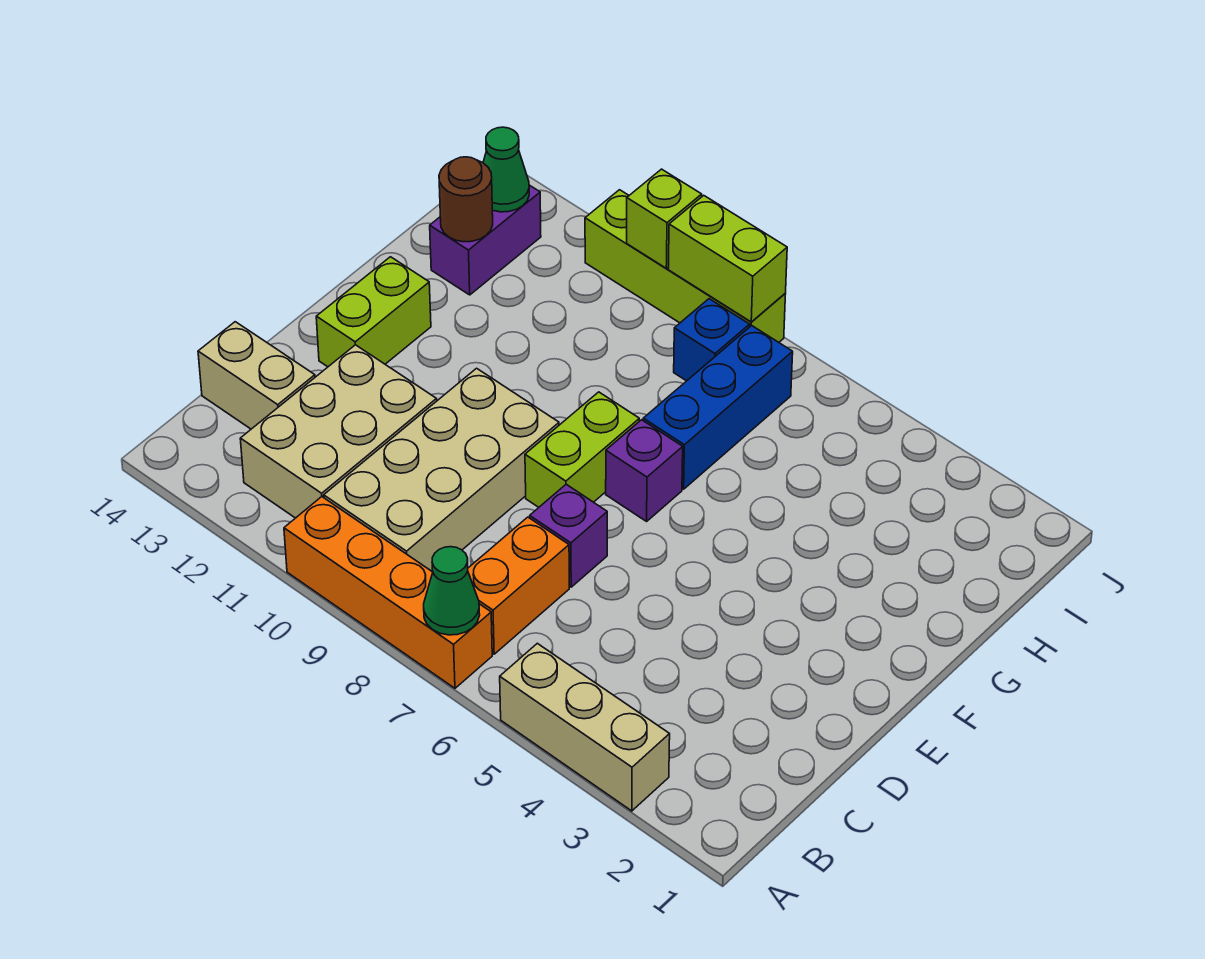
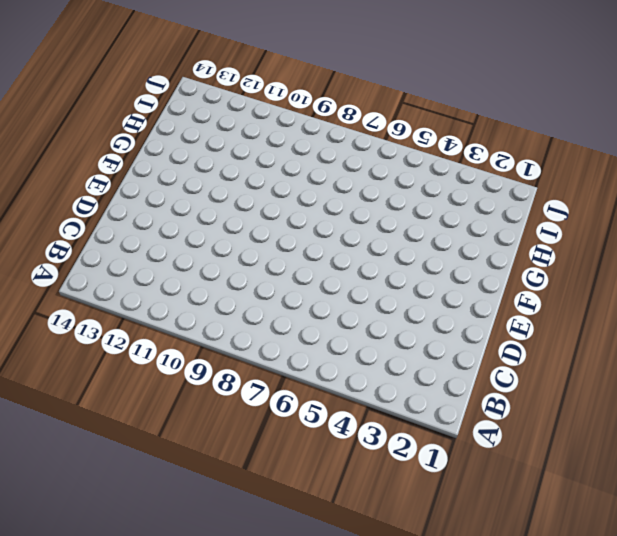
none -> tan brick A3:A5 level 1
none -> orange brick A7:A10 level 1
none -> orange brick B7:C7 level 1

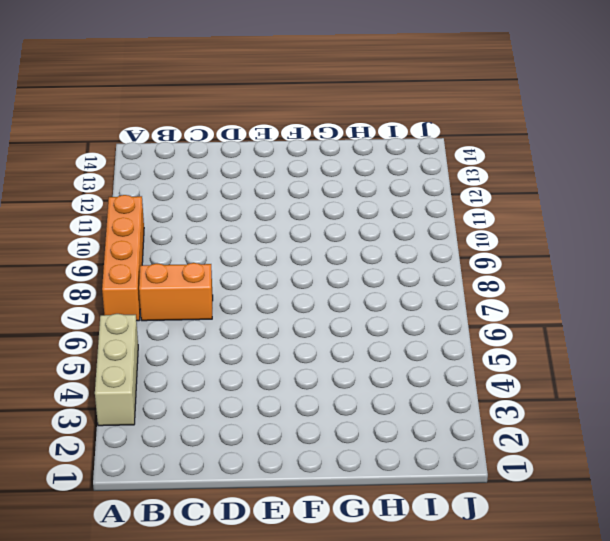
none -> tan brick B9:E10 level 1
none -> tan brick B11:D12 level 1
none -> tan brick C13:C14 level 1

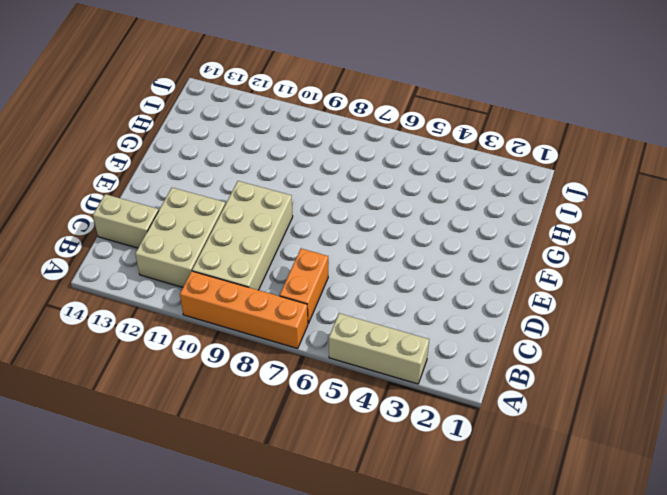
none -> purple brick D7 level 1
none -> lime brick E8:F8 level 1
none -> lime brick E13:F13 level 1

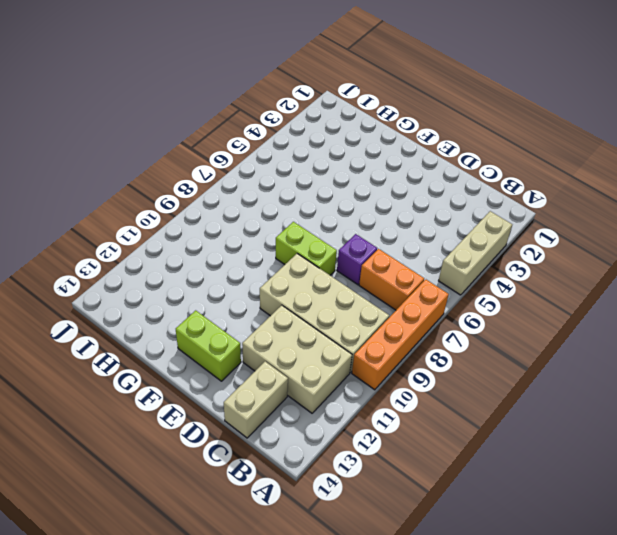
none -> purple brick F7 level 1
none -> blue brick G7:I7 level 1
none -> purple brick H13:I13 level 1

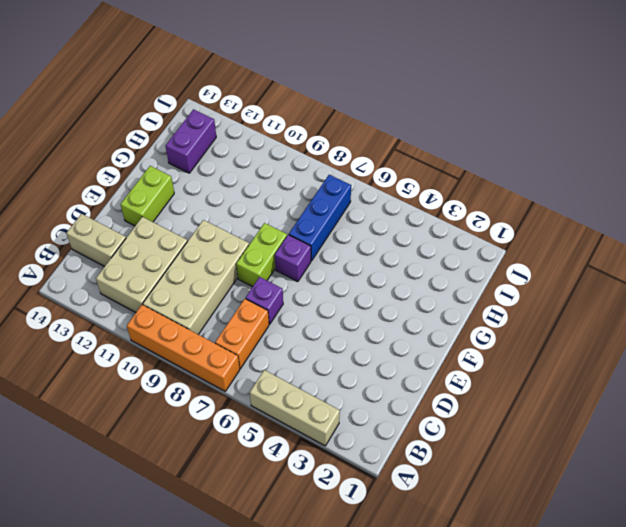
none -> blue brick I8 level 1
none -> lime brick J8:J11 level 1
none -> green cone A7 level 2

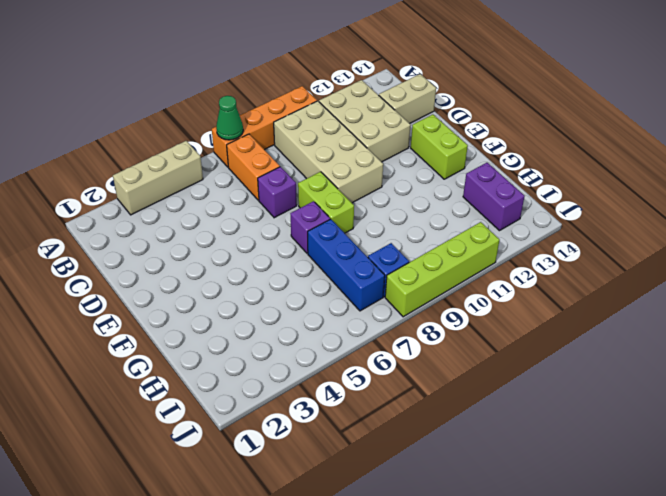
none -> brown round brick H13 level 2
none -> green cone I13 level 2
none -> lime brick J8:J9 level 2

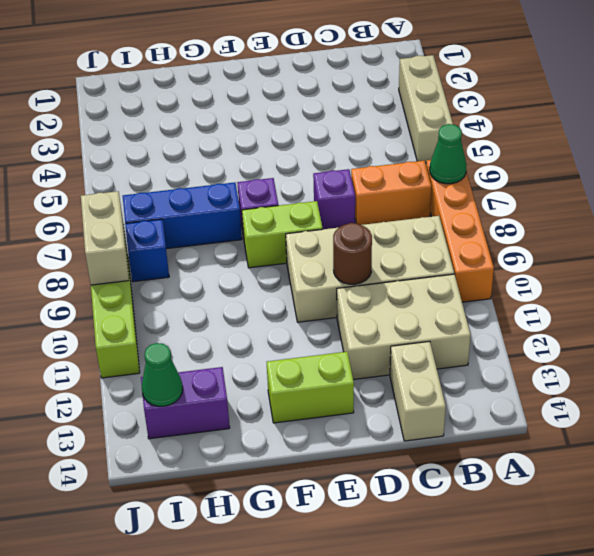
brown round brick D10 level 2 -> brown round brick H13 level 2
tan brick J8:J9 level 2 -> lime brick J8:J9 level 2
none -> lime brick J10 level 2

